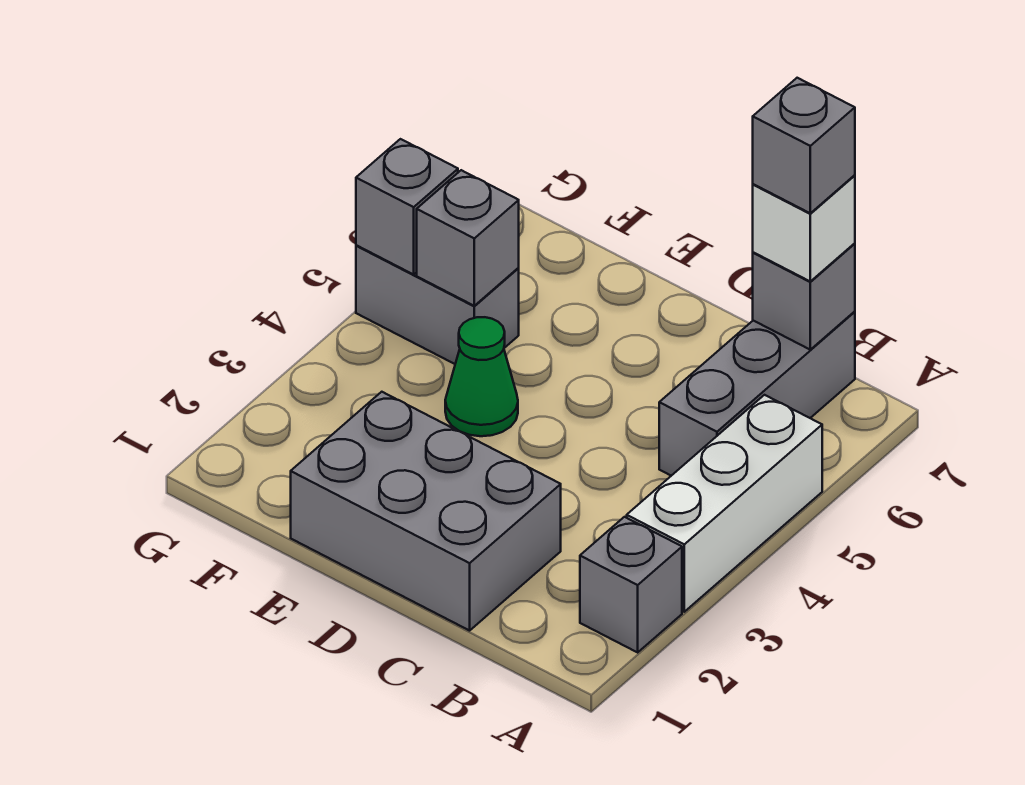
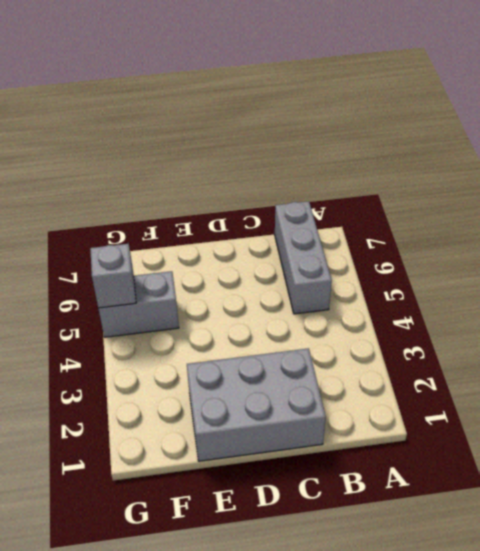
none -> grey brick A2 level 1
none -> white brick A3:A5 level 1

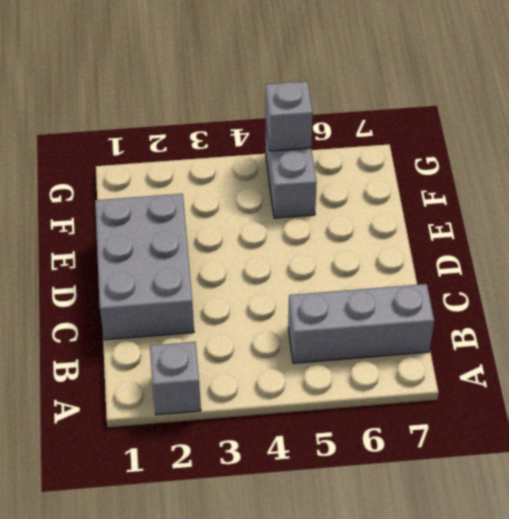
none -> white brick A3:A5 level 1
none -> green cone E4 level 1

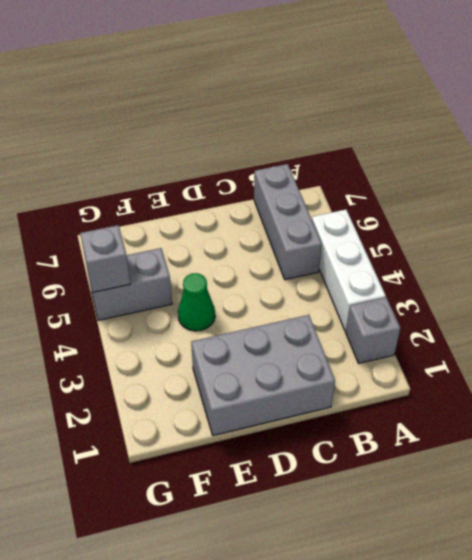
none -> grey brick B7 level 2
none -> grey brick F5 level 2

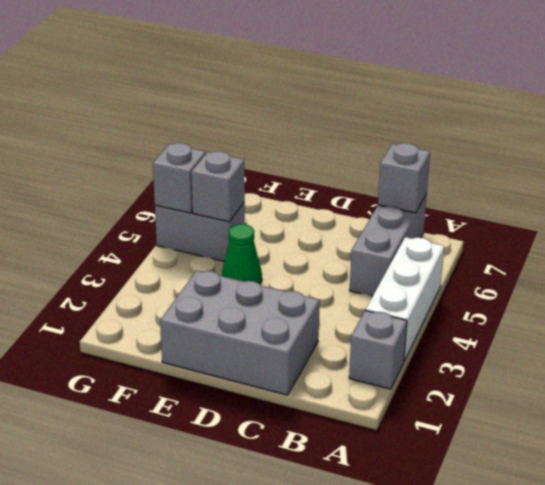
none -> white brick B7 level 3
none -> grey brick B7 level 4

